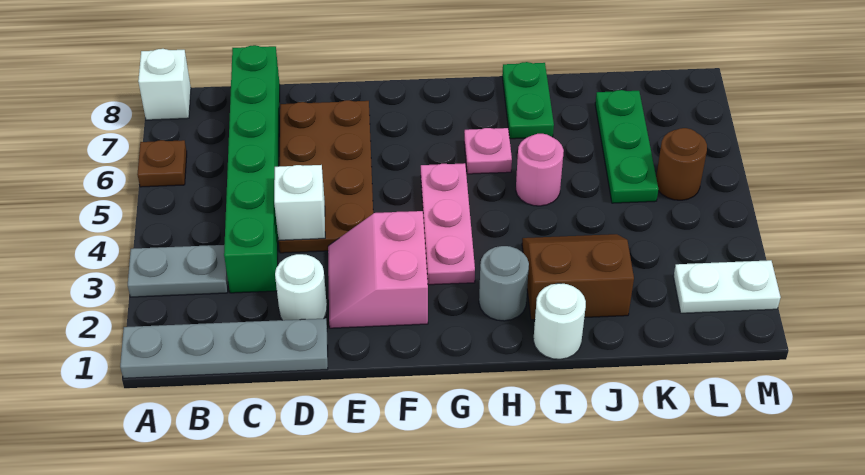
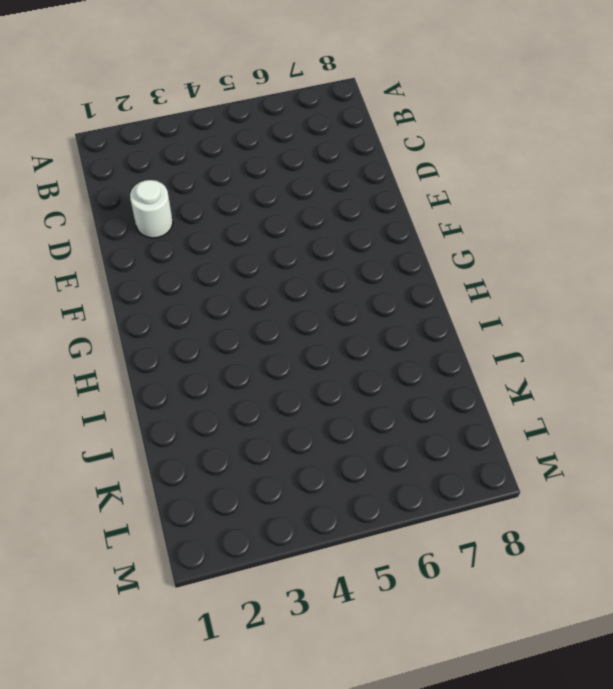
none -> grey plate A1:D1 level 1
none -> grey plate A3:B3 level 1
none -> brown plate A6 level 1

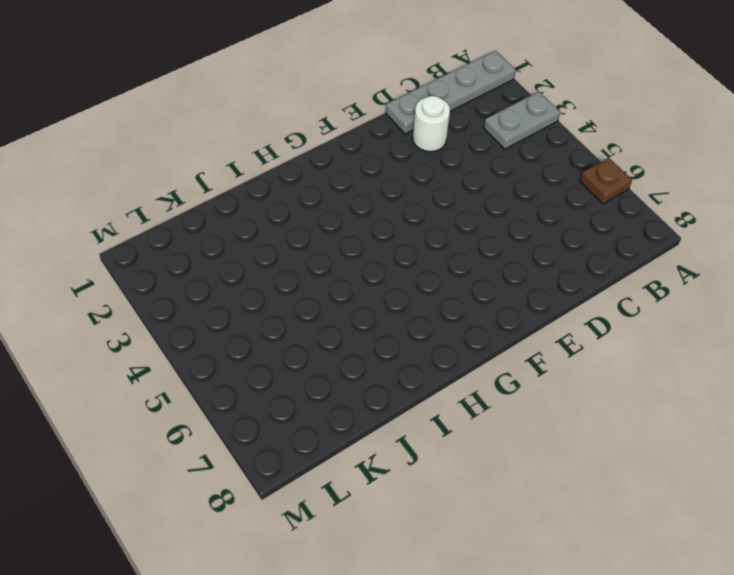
none -> white brick A8 level 1
none -> green brick C3:C8 level 1
none -> brown plate D4:E7 level 1

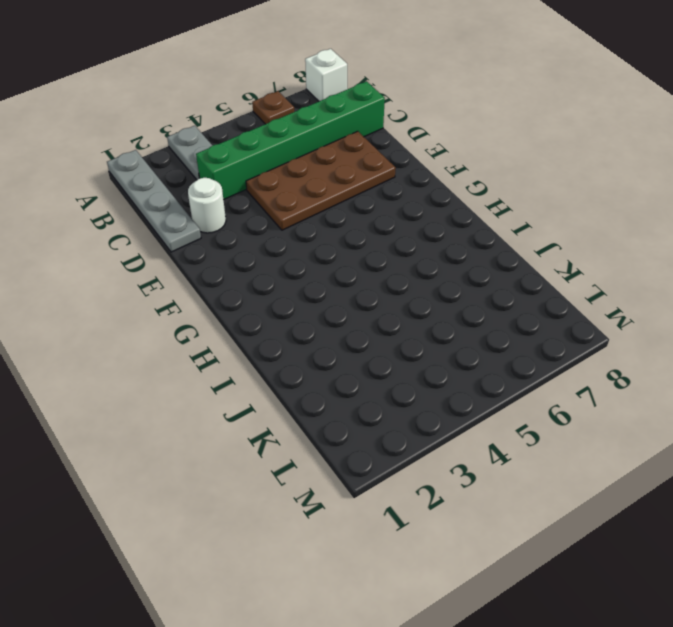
none -> pink slope E2:F3 level 1 top F
none -> pink plate G3:G5 level 1
none -> grey round brick H2 level 1

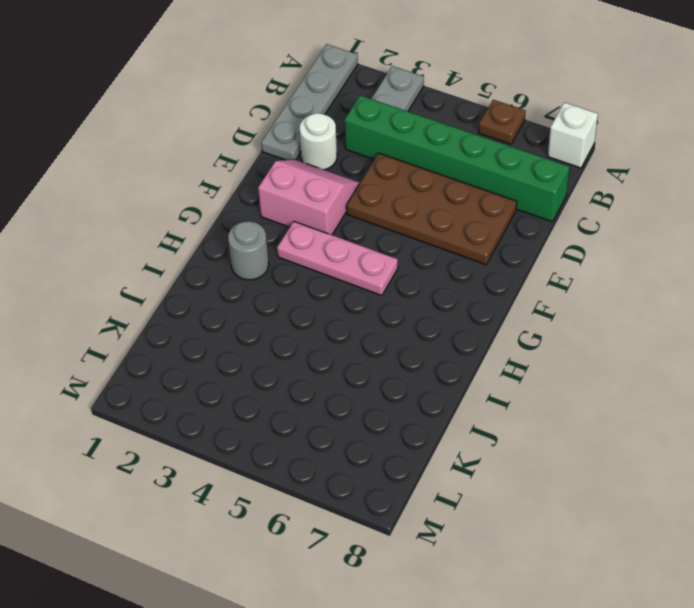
none -> pink plate H6 level 1
none -> white round brick I1 level 1
none -> brown slope I2:J3 level 1 top 2

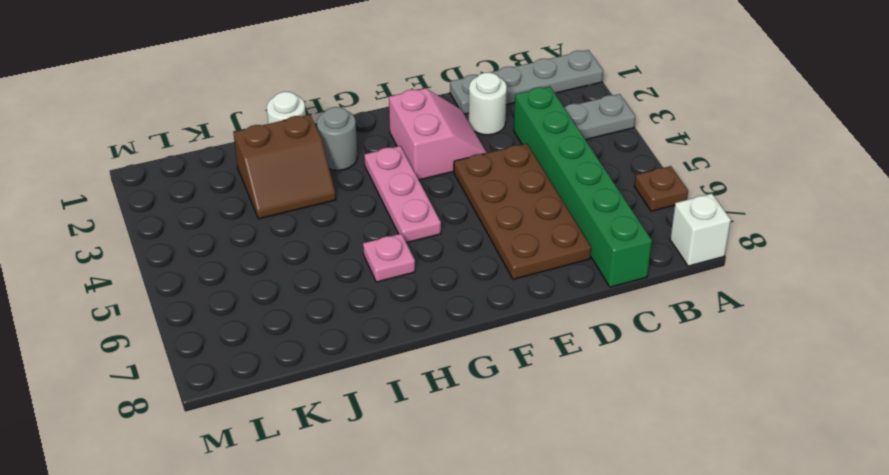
none -> pink round brick I5 level 1
none -> green plate I7:I8 level 1
none -> green plate K5:K7 level 1

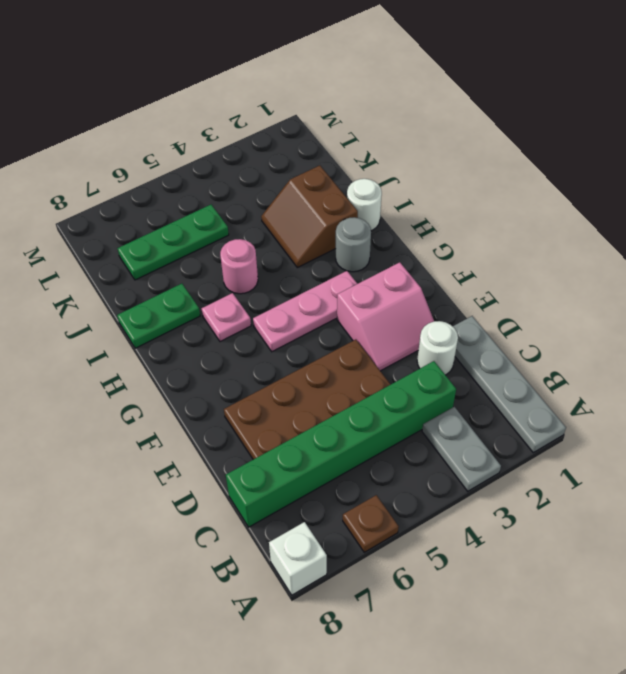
none -> white plate L2:M2 level 1
none -> brown round brick L5 level 1
none -> white brick D4 level 2

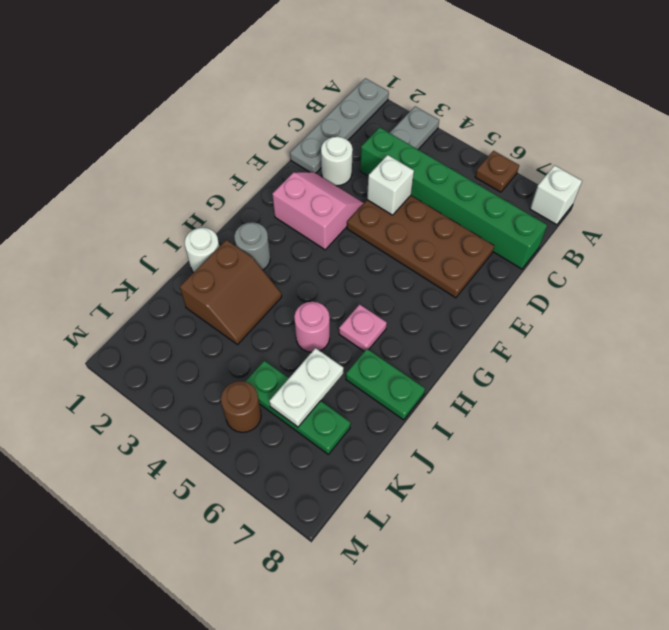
white plate J6:K6 level 2 -> white plate L2:M2 level 1
none -> pink plate G3:G5 level 1

